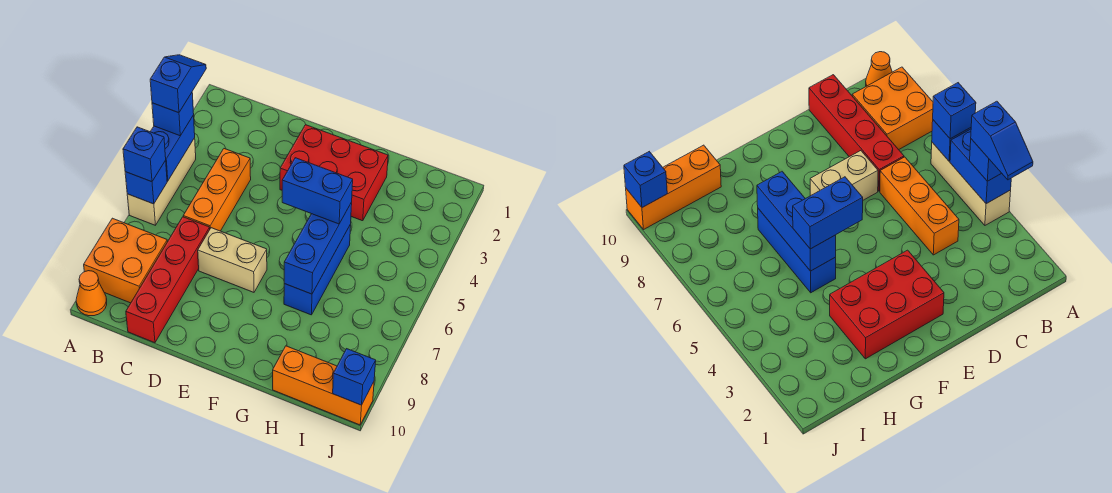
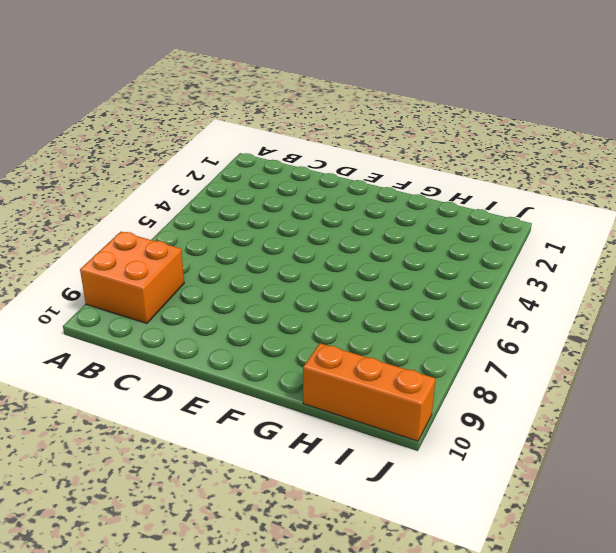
none -> tan brick A4:A6 level 1
none -> orange cone A10 level 1
none -> orange brick C4:C6 level 1

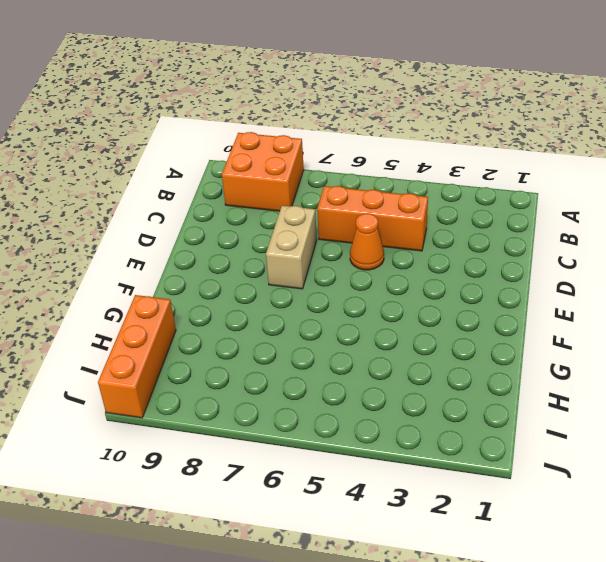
orange cone D5 level 1 -> orange cone A10 level 1
none -> tan brick A4:A6 level 1
none -> red brick C7:C10 level 1
none -> red brick E2:G3 level 1

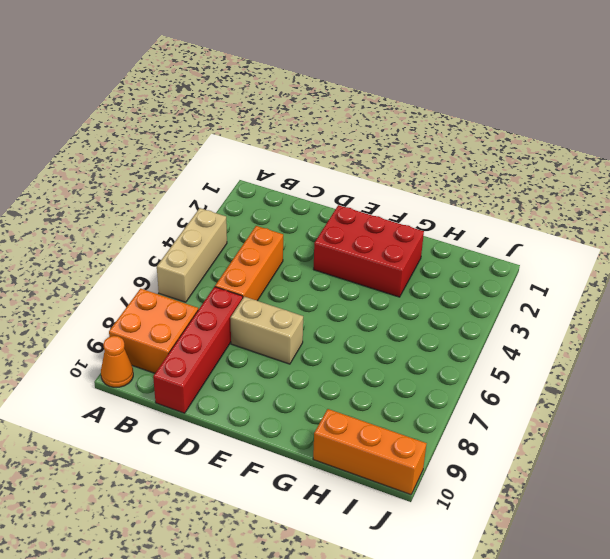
none -> blue brick G5:G7 level 1
none -> blue brick A4:A5 level 2
none -> blue brick A6 level 2

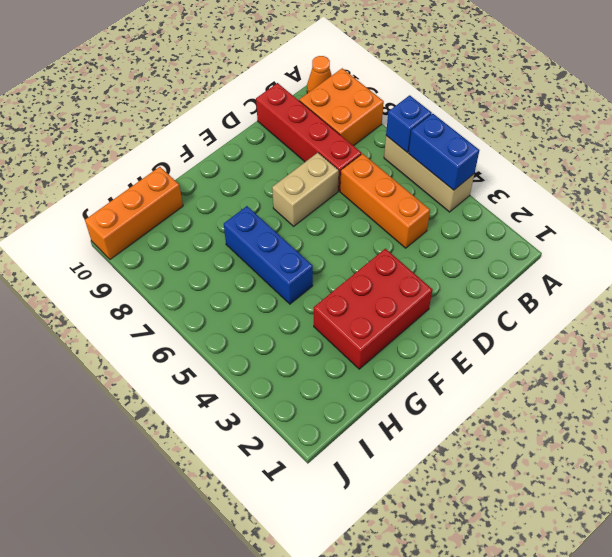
none -> blue brick G5:G7 level 2
none -> blue brick J10 level 2
none -> blue brick A4 level 3

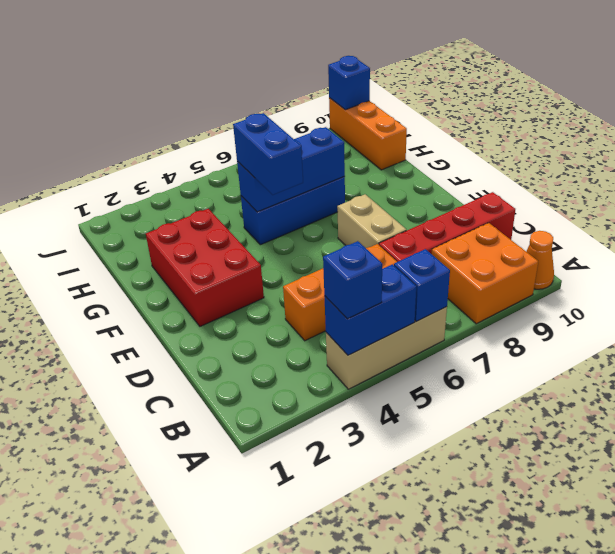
none -> blue brick A6 level 3
none -> blue slope A3:A4 level 4 top 4

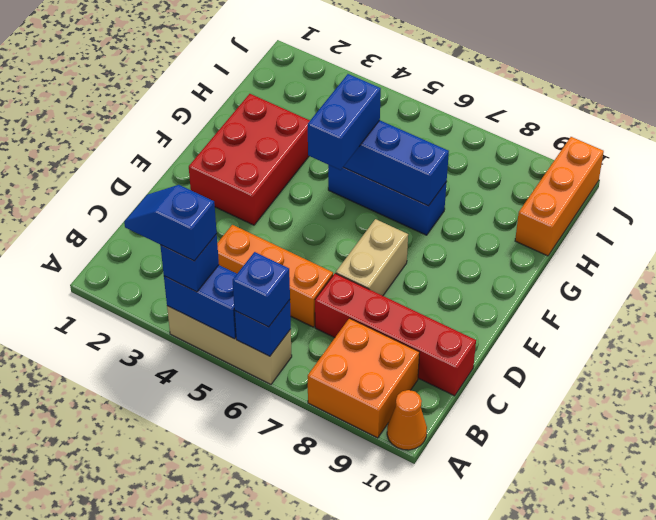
none -> blue brick J10 level 2

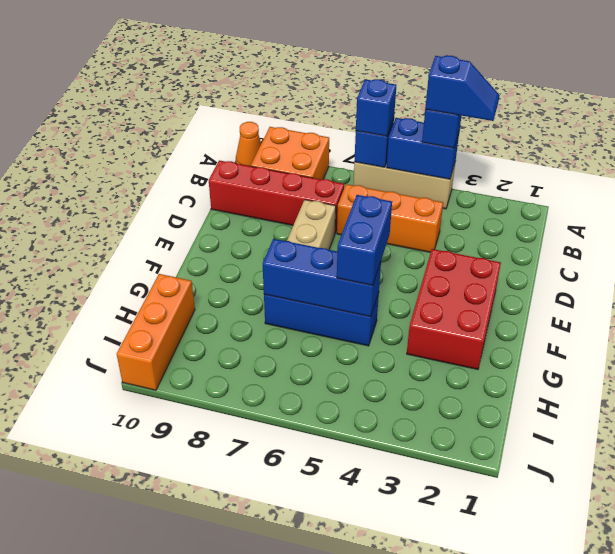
none -> blue brick J10 level 2

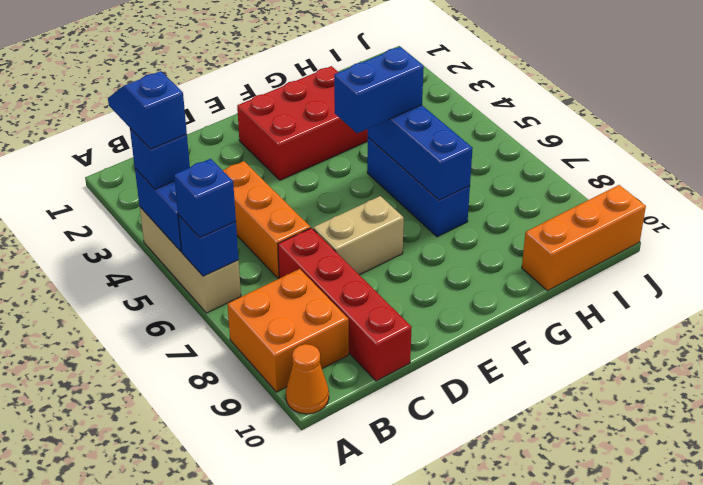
none -> blue brick J10 level 2

